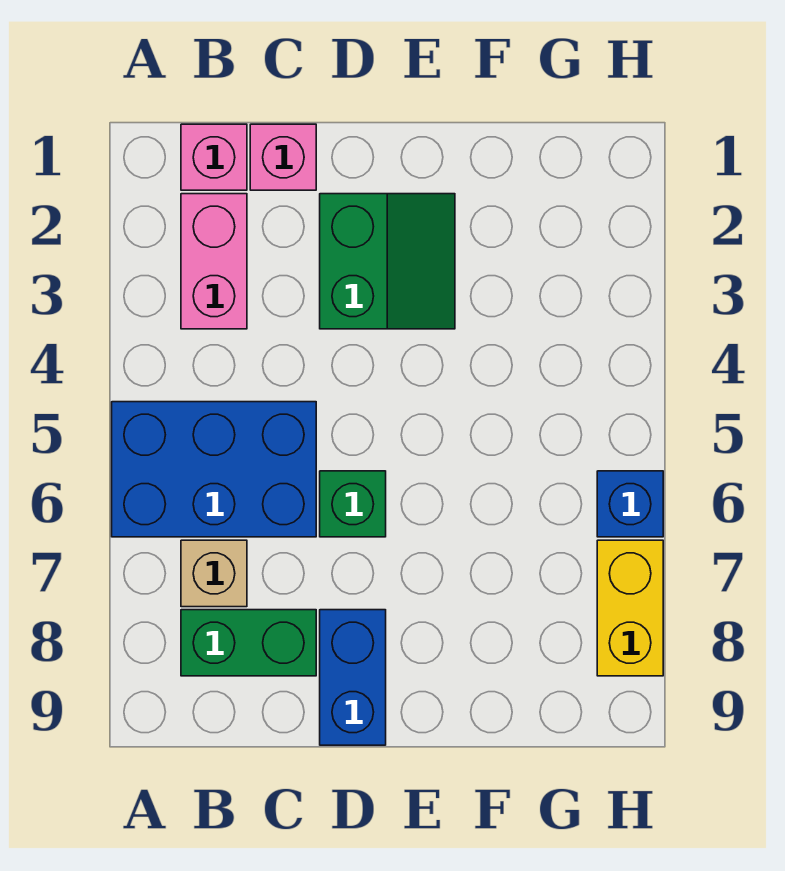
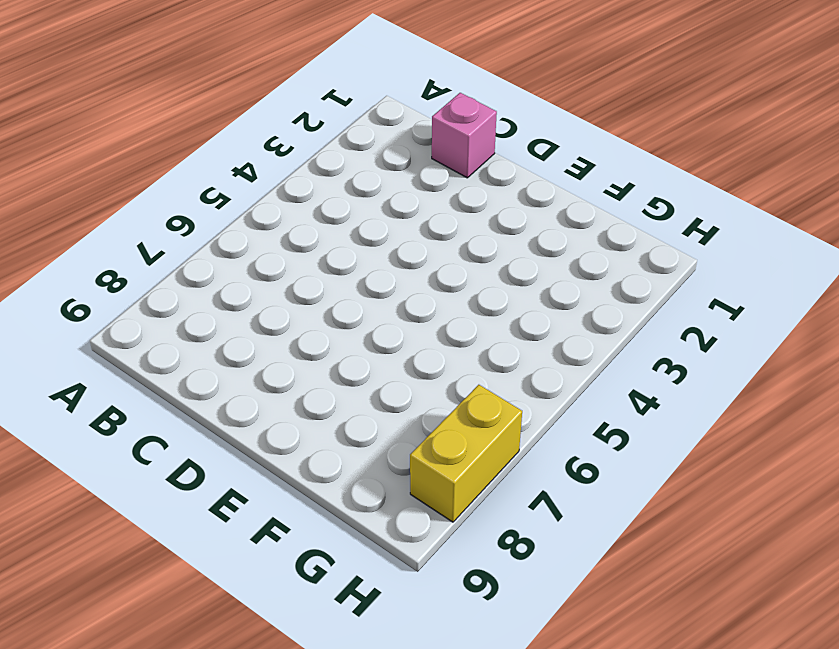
none -> blue brick A5:C6 level 1
none -> pink brick B1 level 1

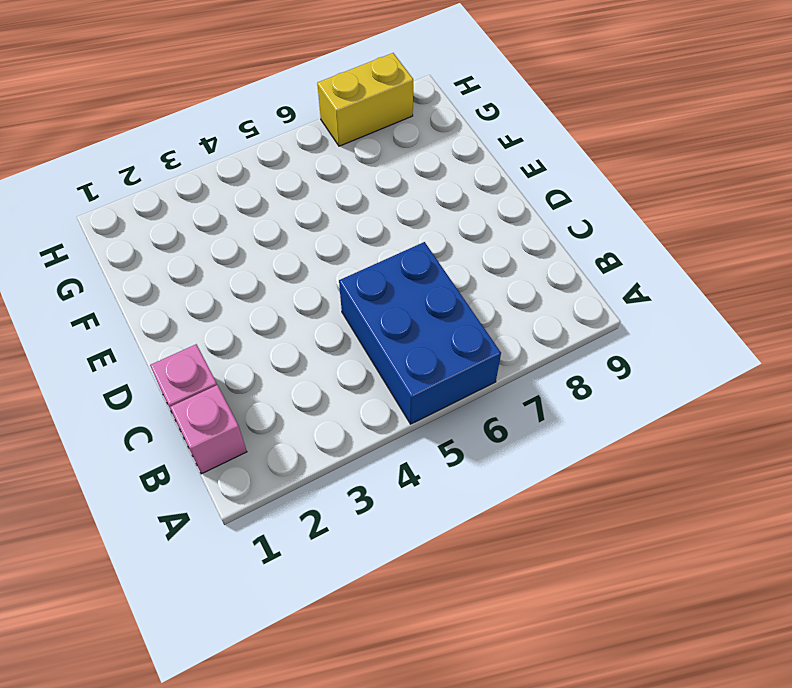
none -> pink brick B2:B3 level 1
none -> tan brick B7 level 1

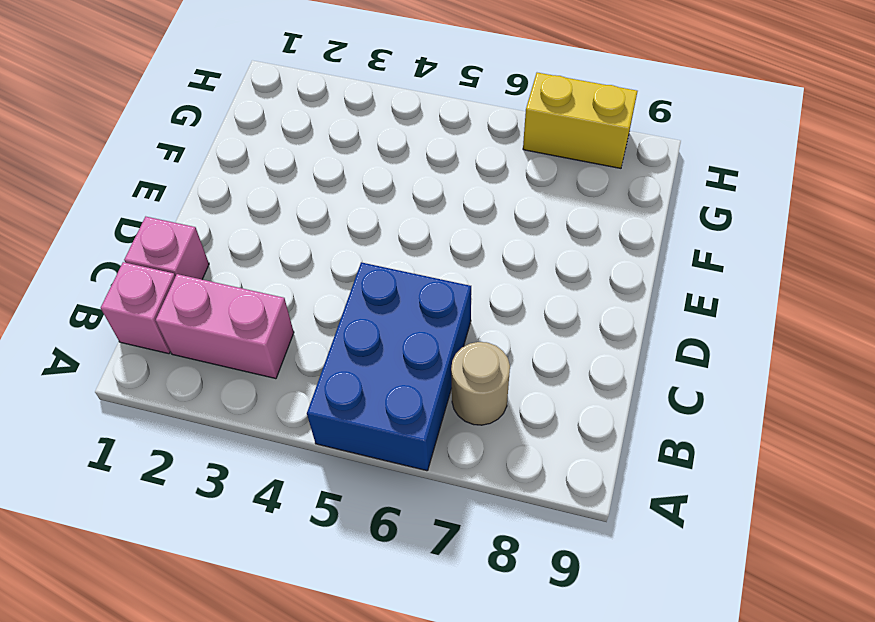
tan round brick B7 level 1 -> tan brick B7 level 1
none -> green brick B8:C8 level 1
none -> green slope D2:E3 level 1 top D

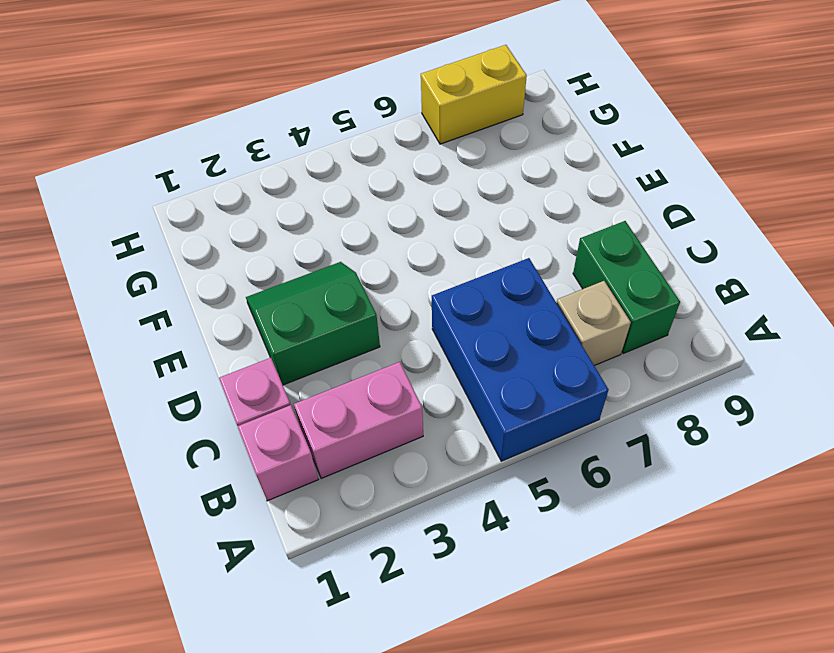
none -> green brick D6 level 1
none -> blue brick D8:D9 level 1

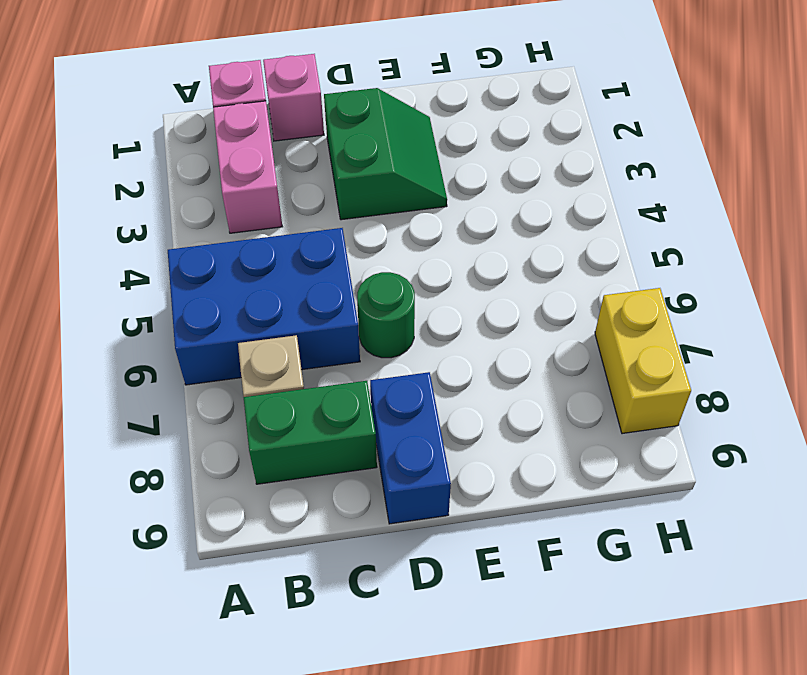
green round brick D6 level 1 -> green brick D6 level 1
none -> blue brick H6 level 1

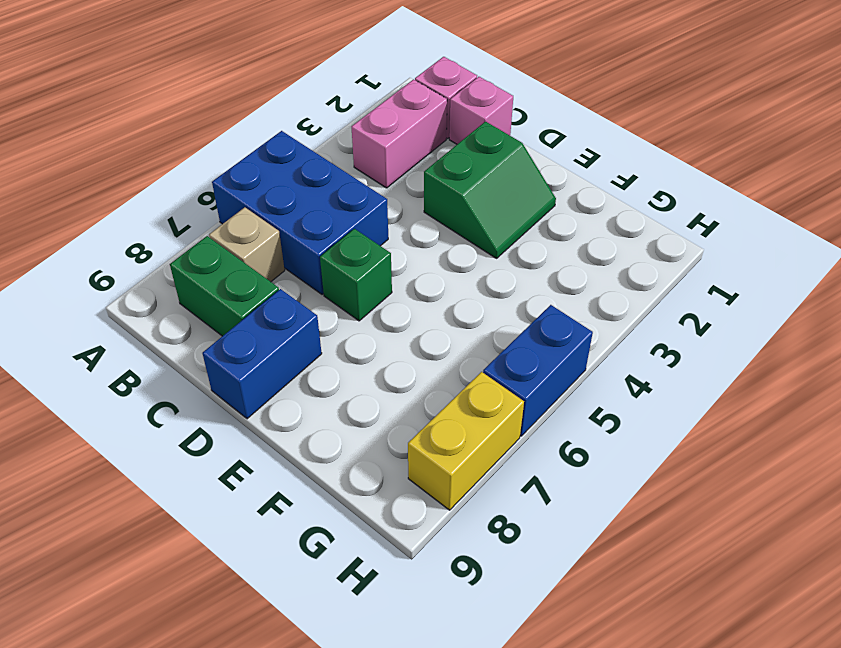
blue brick H5:H6 level 1 -> blue brick H6 level 1

